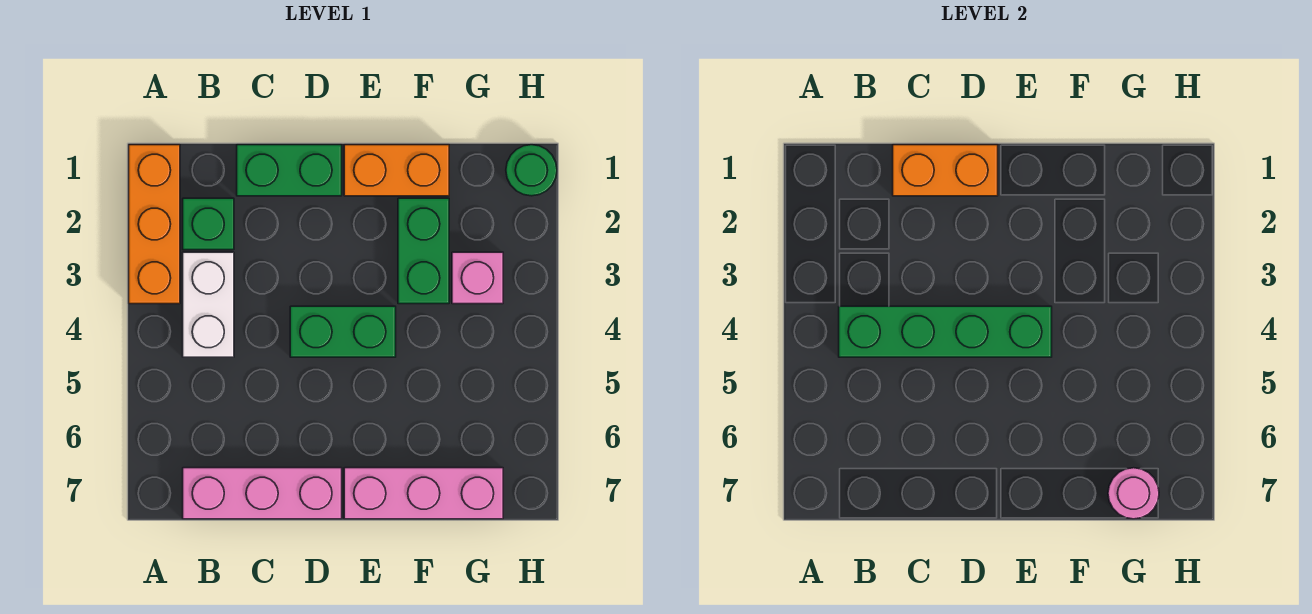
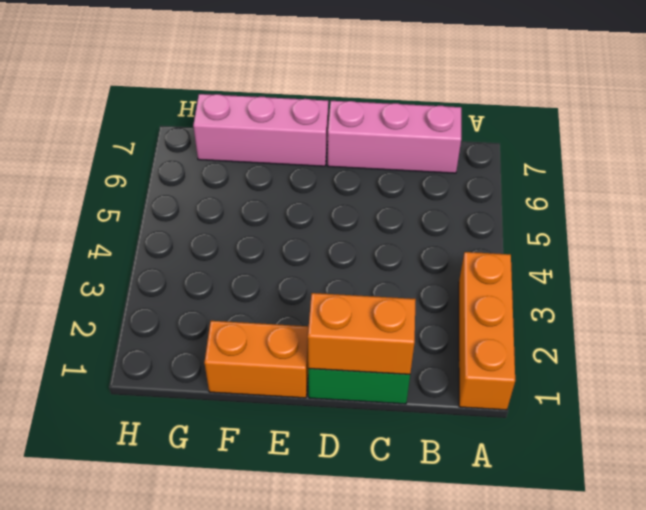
none -> green brick B2 level 1
none -> white brick B3:B4 level 1
none -> green brick D4:E4 level 1

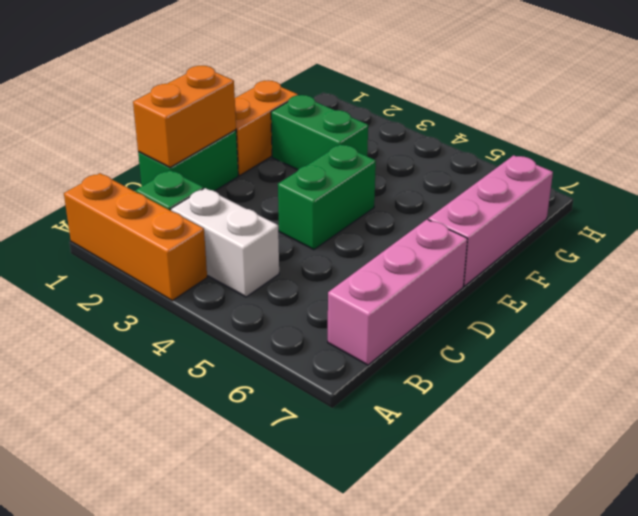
none -> pink brick G3 level 1
none -> green round brick H1 level 1
none -> green brick B4:E4 level 2

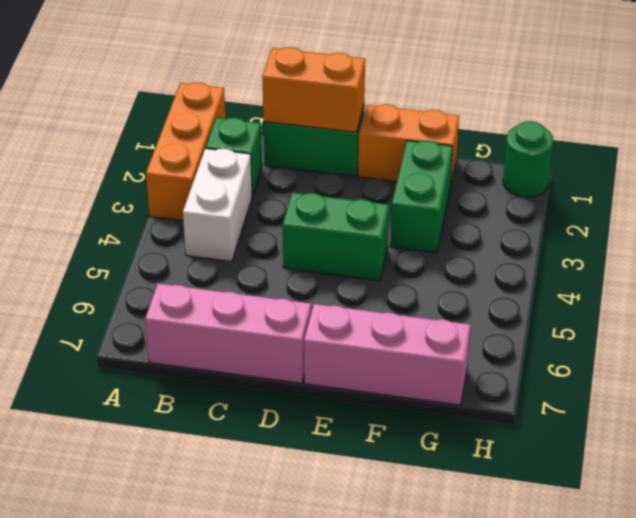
none -> pink brick G3 level 1
none -> green brick B4:E4 level 2
none -> pink round brick G7 level 2

